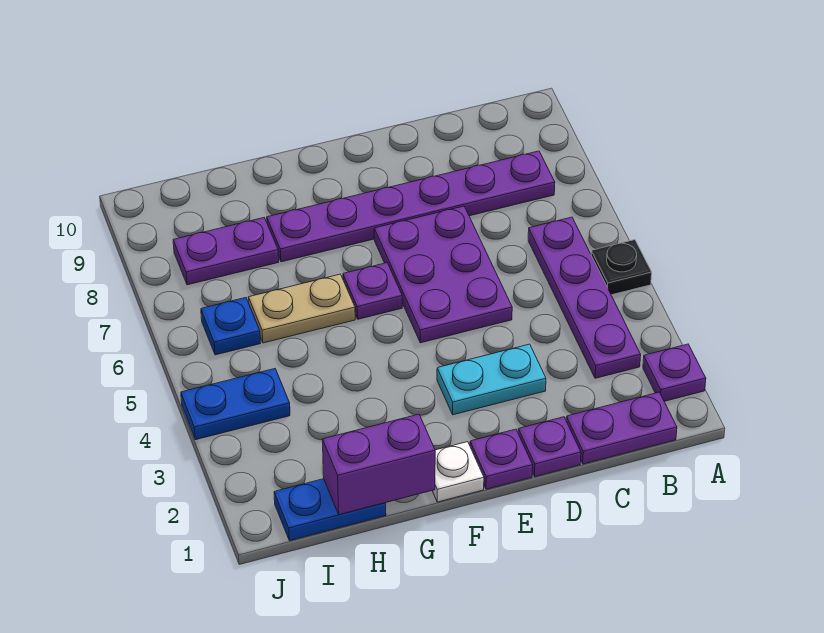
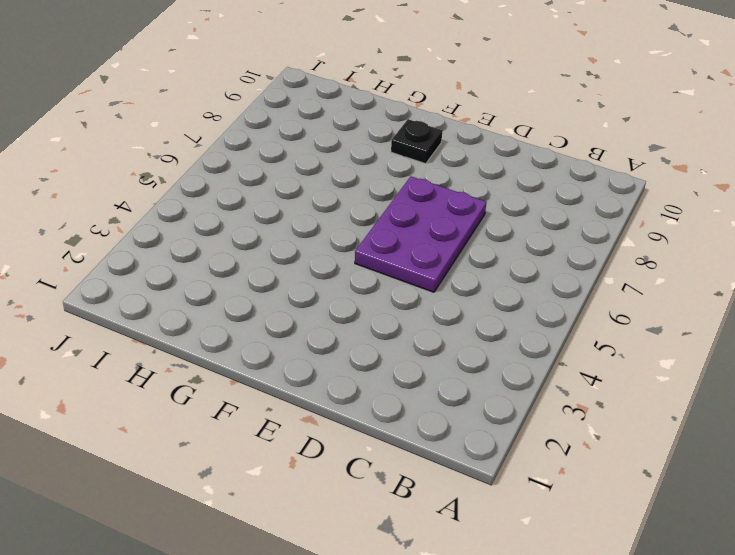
black plate F9 level 1 -> black plate A5 level 1
none -> purple plate A2 level 1
none -> purple plate B1:C1 level 1
none -> purple plate B3:B6 level 1

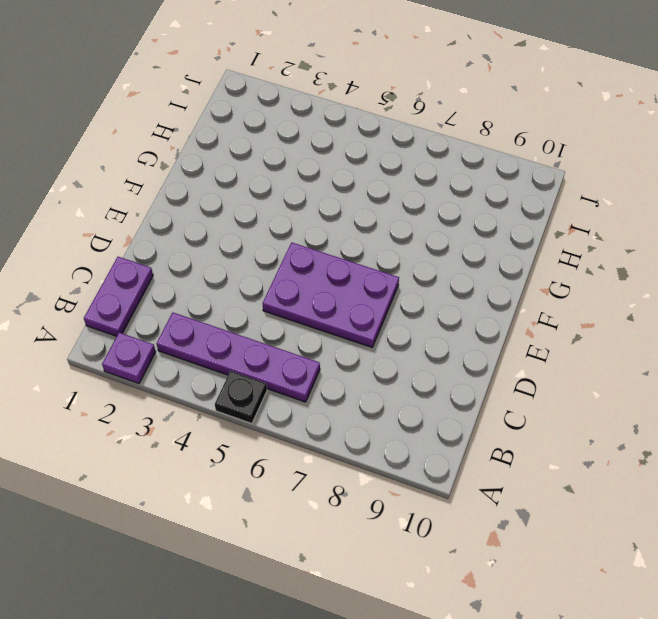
none -> purple plate B8:G8 level 1
none -> purple plate D1 level 1
none -> cyan plate D3:E3 level 1

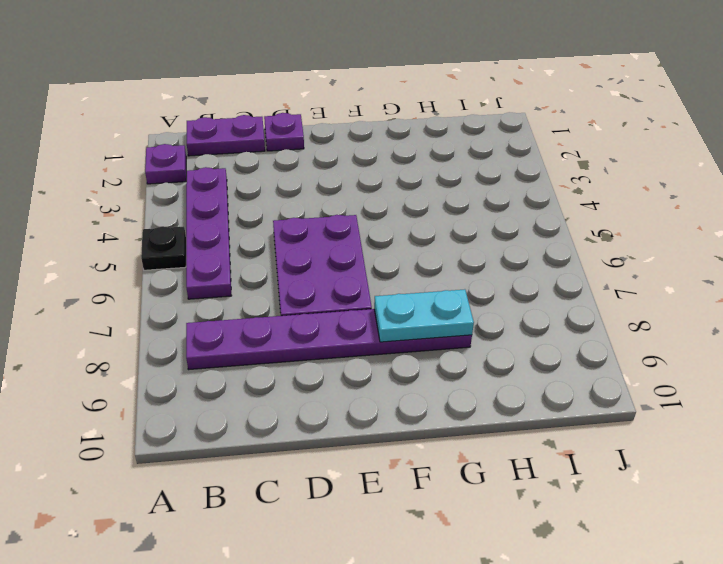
cyan plate F8:G8 level 2 -> cyan plate D3:E3 level 1
none -> purple plate E1 level 1
none -> white plate F1 level 1
none -> purple plate F6 level 1

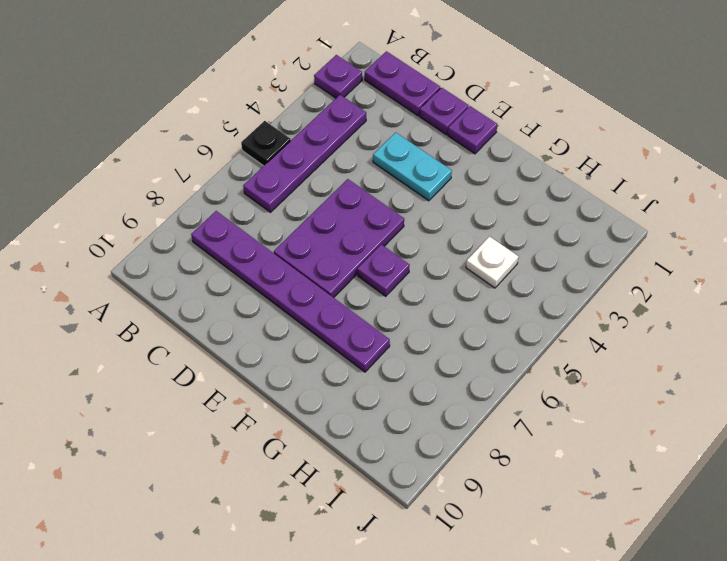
white plate H4 level 1 -> white plate F1 level 1
none -> tan plate G6:H6 level 1
none -> blue plate H1:I1 level 1
none -> purple plate H8:I8 level 1

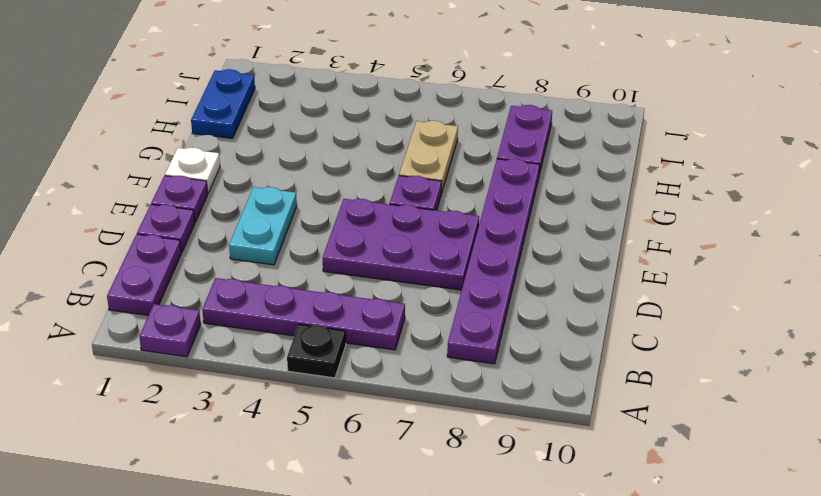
none -> blue plate I4:J4 level 1
none -> blue plate I6 level 1
none -> purple brick G1:H1 level 2

